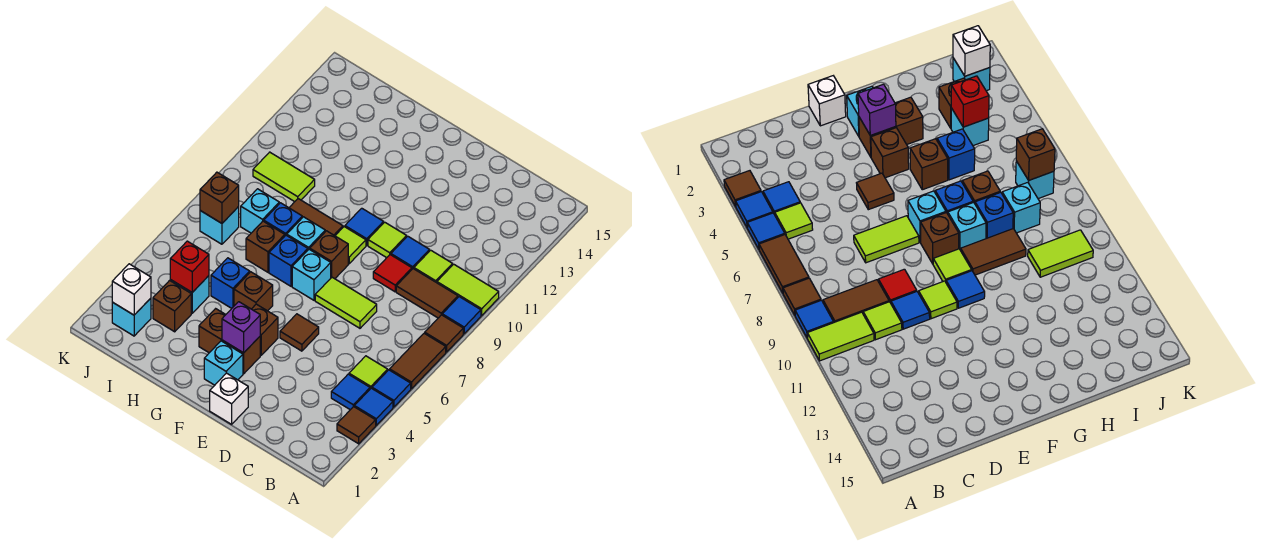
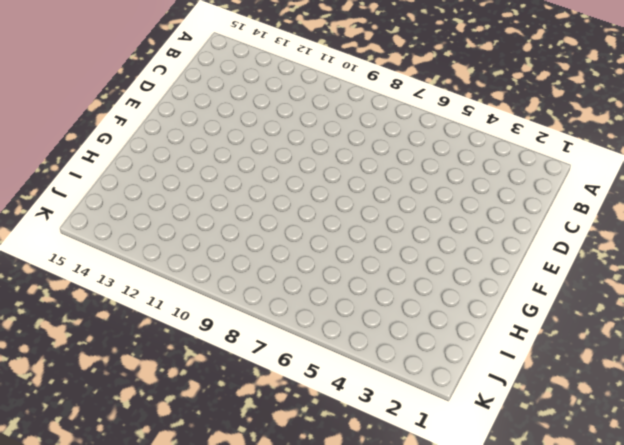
none -> brown tile A3 level 1
none -> blue tile A4 level 1
none -> blue tile A5 level 1
none -> brown tile A6:A7 level 1

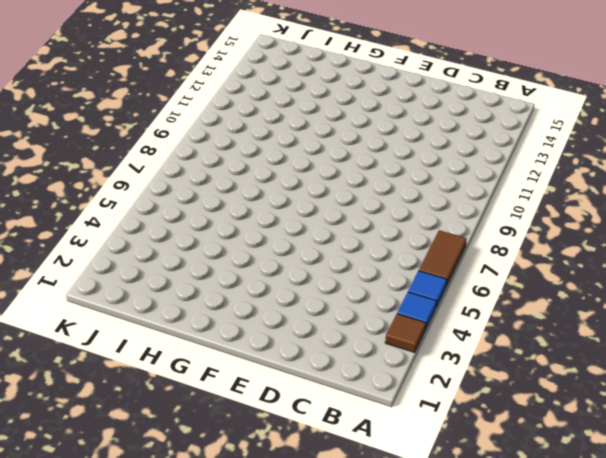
none -> brown tile A8 level 1
none -> blue tile A9 level 1
none -> lime tile A10:B10 level 1
none -> blue tile B4 level 1

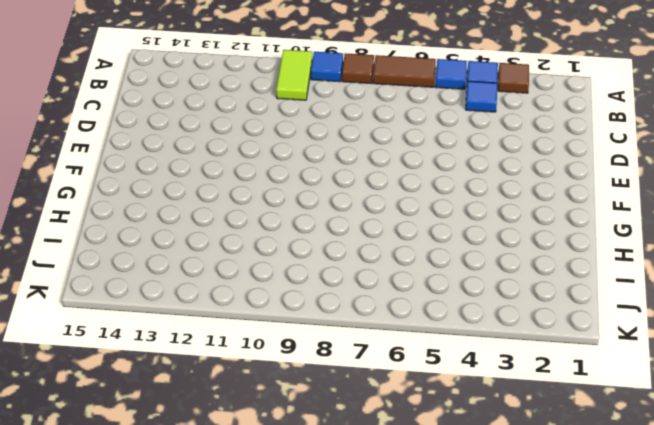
none -> lime tile B5 level 1
none -> brown tile B9:C9 level 1
none -> lime tile C10 level 1
none -> lime tile D7:E7 level 1

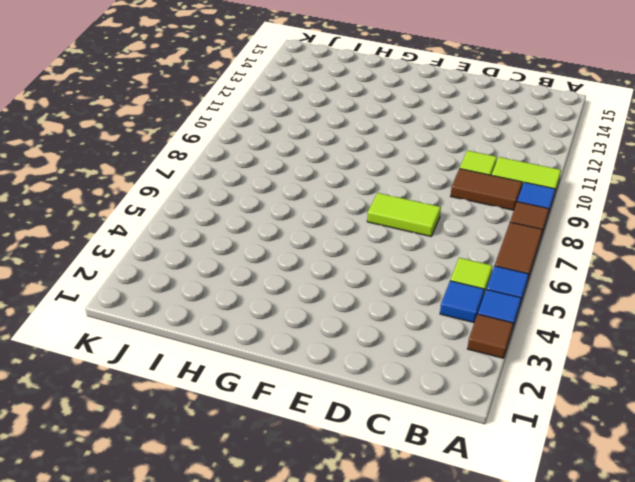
none -> red tile D9 level 1
none -> blue tile D10 level 1
none -> white brick E1 level 1
none -> brown tile E5 level 1

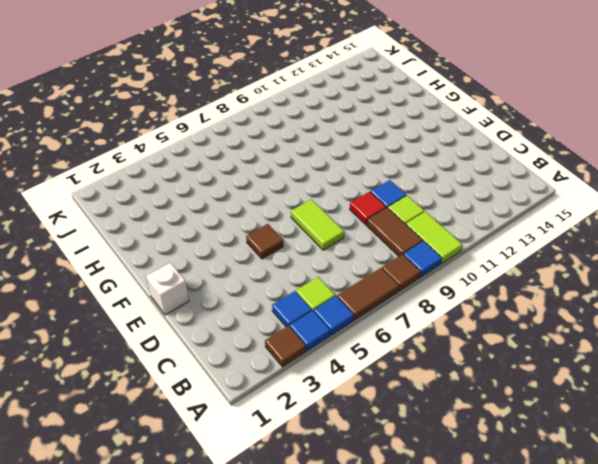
none -> lime tile E10 level 1
none -> cyan brick F2 level 1
none -> brown brick F3:G3 level 1
none -> brown brick F4 level 1

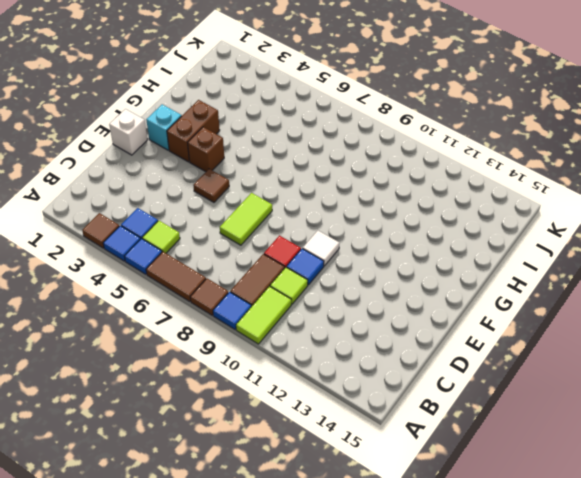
white tile E10 level 1 -> lime tile E10 level 1
none -> cyan brick F7 level 1
none -> brown brick F8 level 1
none -> lime tile F9 level 1
none -> blue tile F10 level 1

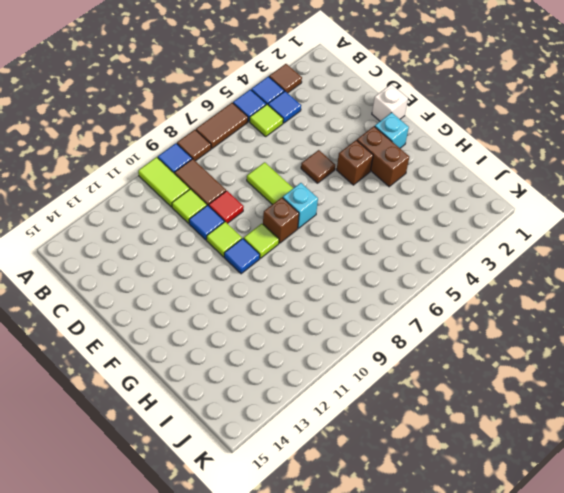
none -> brown brick G5 level 1
none -> blue brick G7 level 1
none -> cyan brick G8 level 1
none -> brown tile G9:H9 level 1

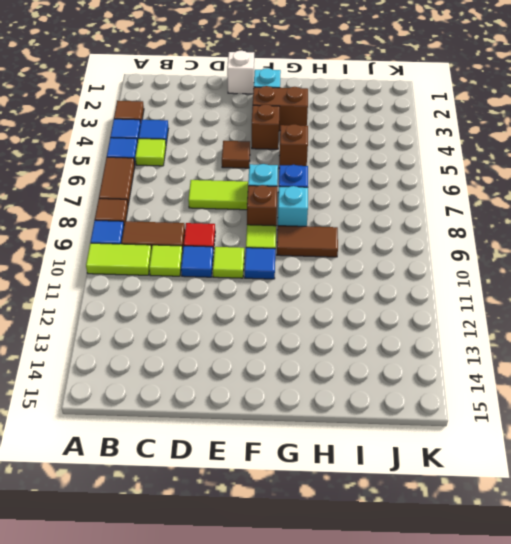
none -> blue brick H5 level 1
none -> brown brick H7 level 1
none -> blue brick H8 level 1
none -> brown brick I3 level 1

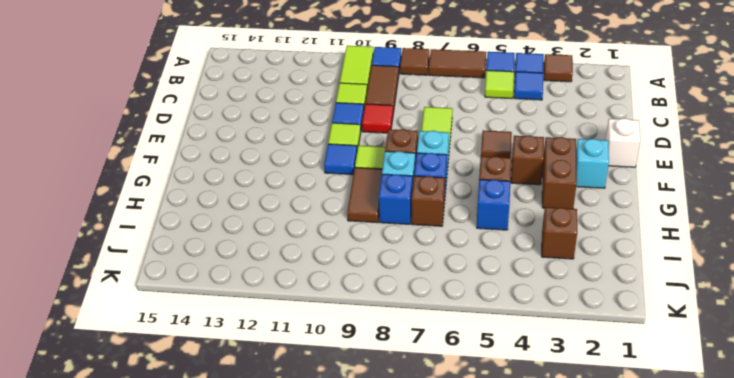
none -> cyan brick I4 level 1
none -> cyan brick I8 level 1
none -> lime tile I10:J10 level 1
none -> cyan brick J2 level 1

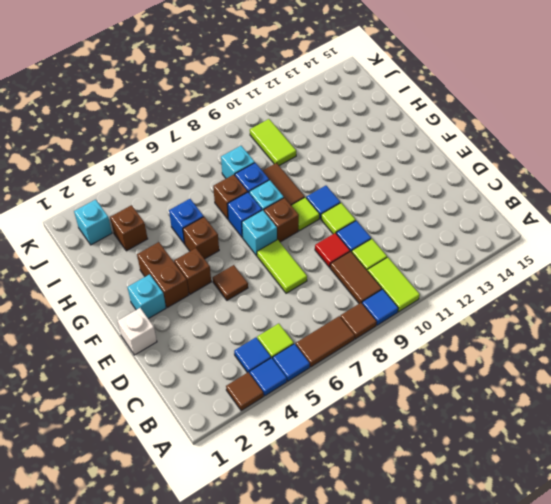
none -> cyan brick I4 level 1
none -> cyan brick J7 level 1
none -> purple brick F3 level 2
none -> red brick I4 level 2

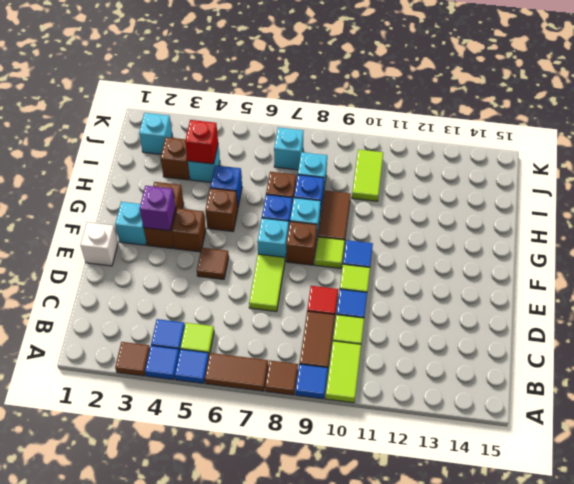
none -> white brick J2 level 2
none -> brown brick J7 level 2

